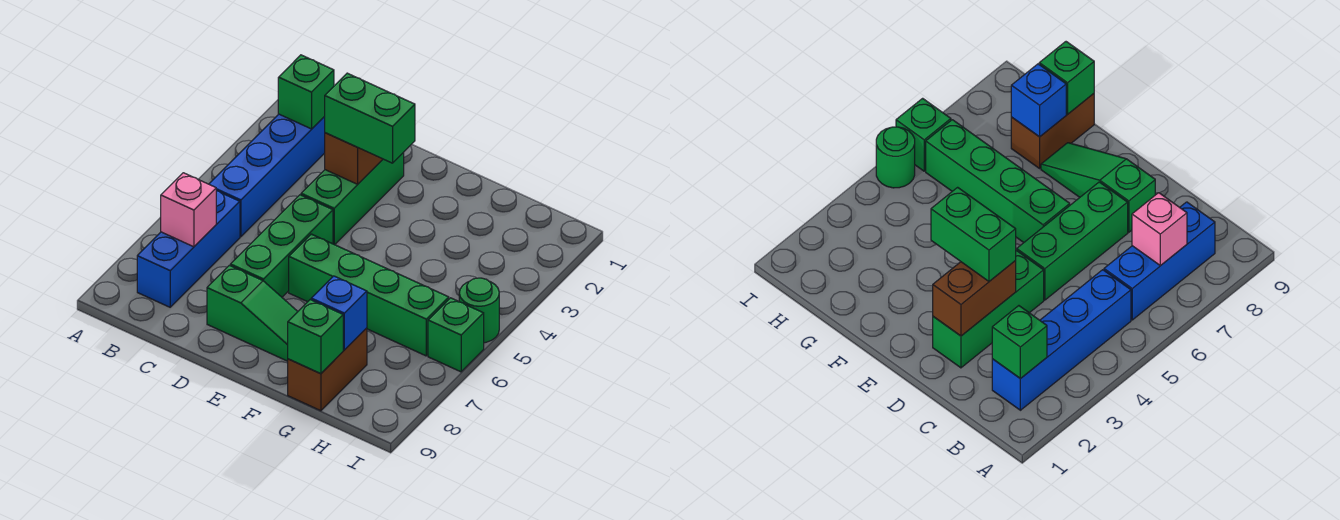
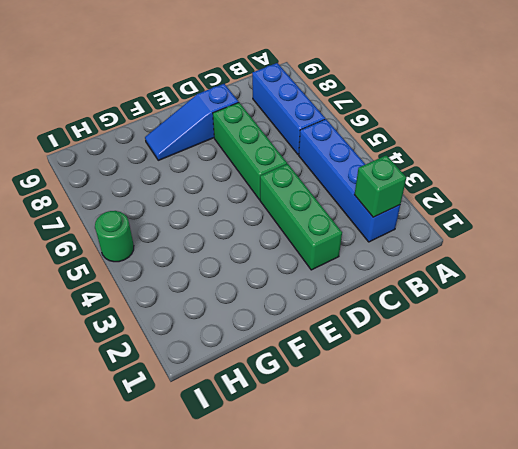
blue slope D8:F8 level 1 top D -> green slope D8:F8 level 1 top D
none -> green brick E6:H6 level 1
none -> brown brick G8:G9 level 1
none -> green brick I6 level 1

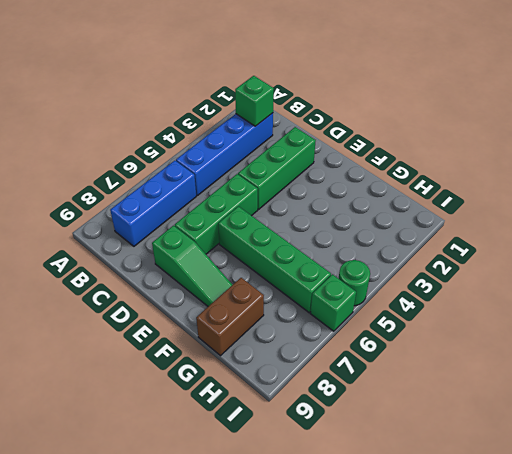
none -> pink brick B7 level 2
none -> brown brick D2:D3 level 2
none -> blue brick G8 level 2

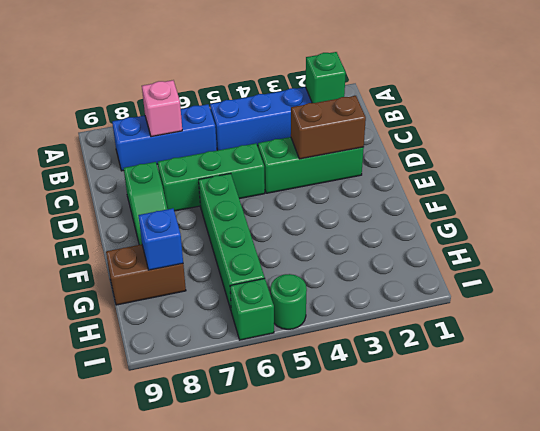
none -> green brick G9 level 2
none -> green brick D3:E3 level 3

